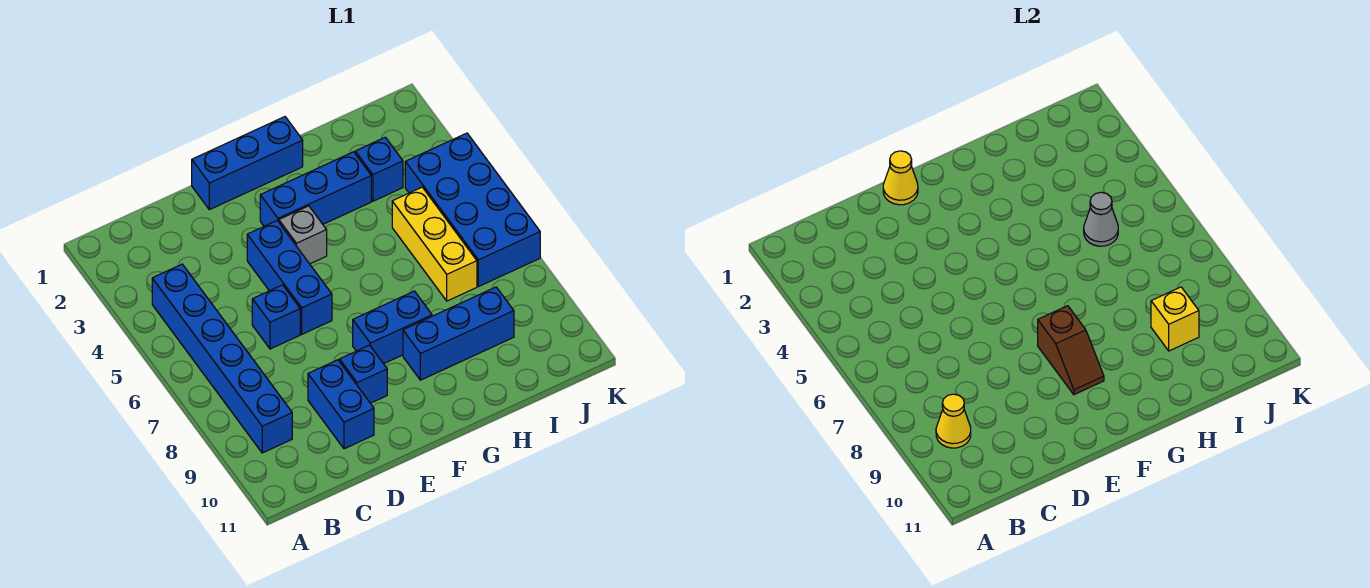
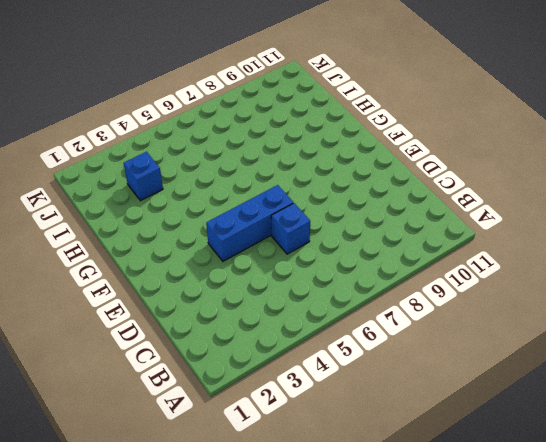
none -> blue brick B4:B9 level 1
none -> blue brick D9:D10 level 1
none -> blue brick E1:G1 level 1

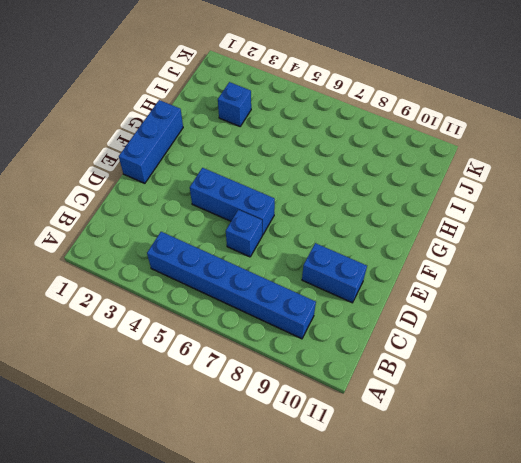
none -> blue brick E9 level 1
none -> blue brick F3:H3 level 1
none -> grey brick F4 level 1

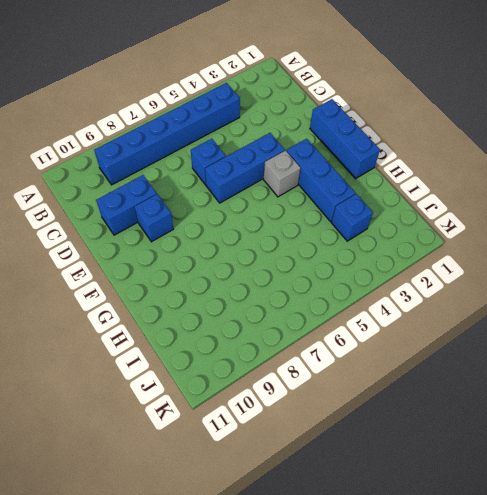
none -> blue brick F8:G8 level 1
none -> blue brick G9:I9 level 1
none -> yellow brick I5:I7 level 1

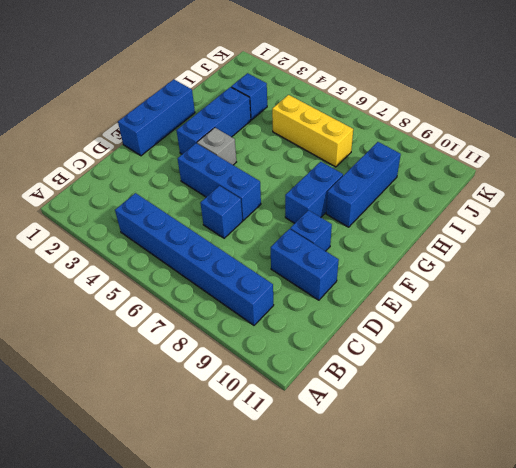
none -> blue brick J4:K7 level 1
none -> yellow cone B9 level 2
none -> yellow cone E1 level 2

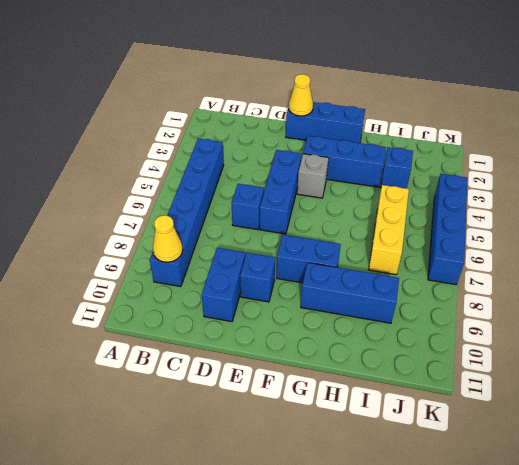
blue brick K4:K7 level 1 -> blue brick J4:K7 level 1
none -> brown slope F8:F9 level 2 top 8
none -> grey cone I5 level 2
none -> yellow brick I9 level 2

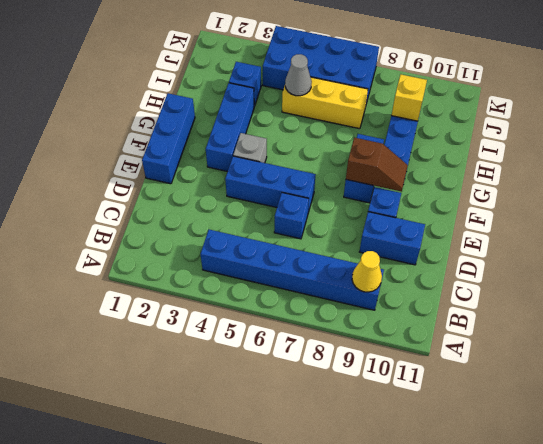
none -> yellow cone E1 level 2

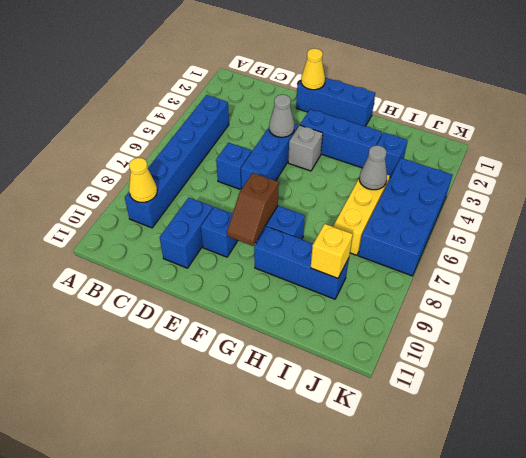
grey cone E4 level 2 -> none

